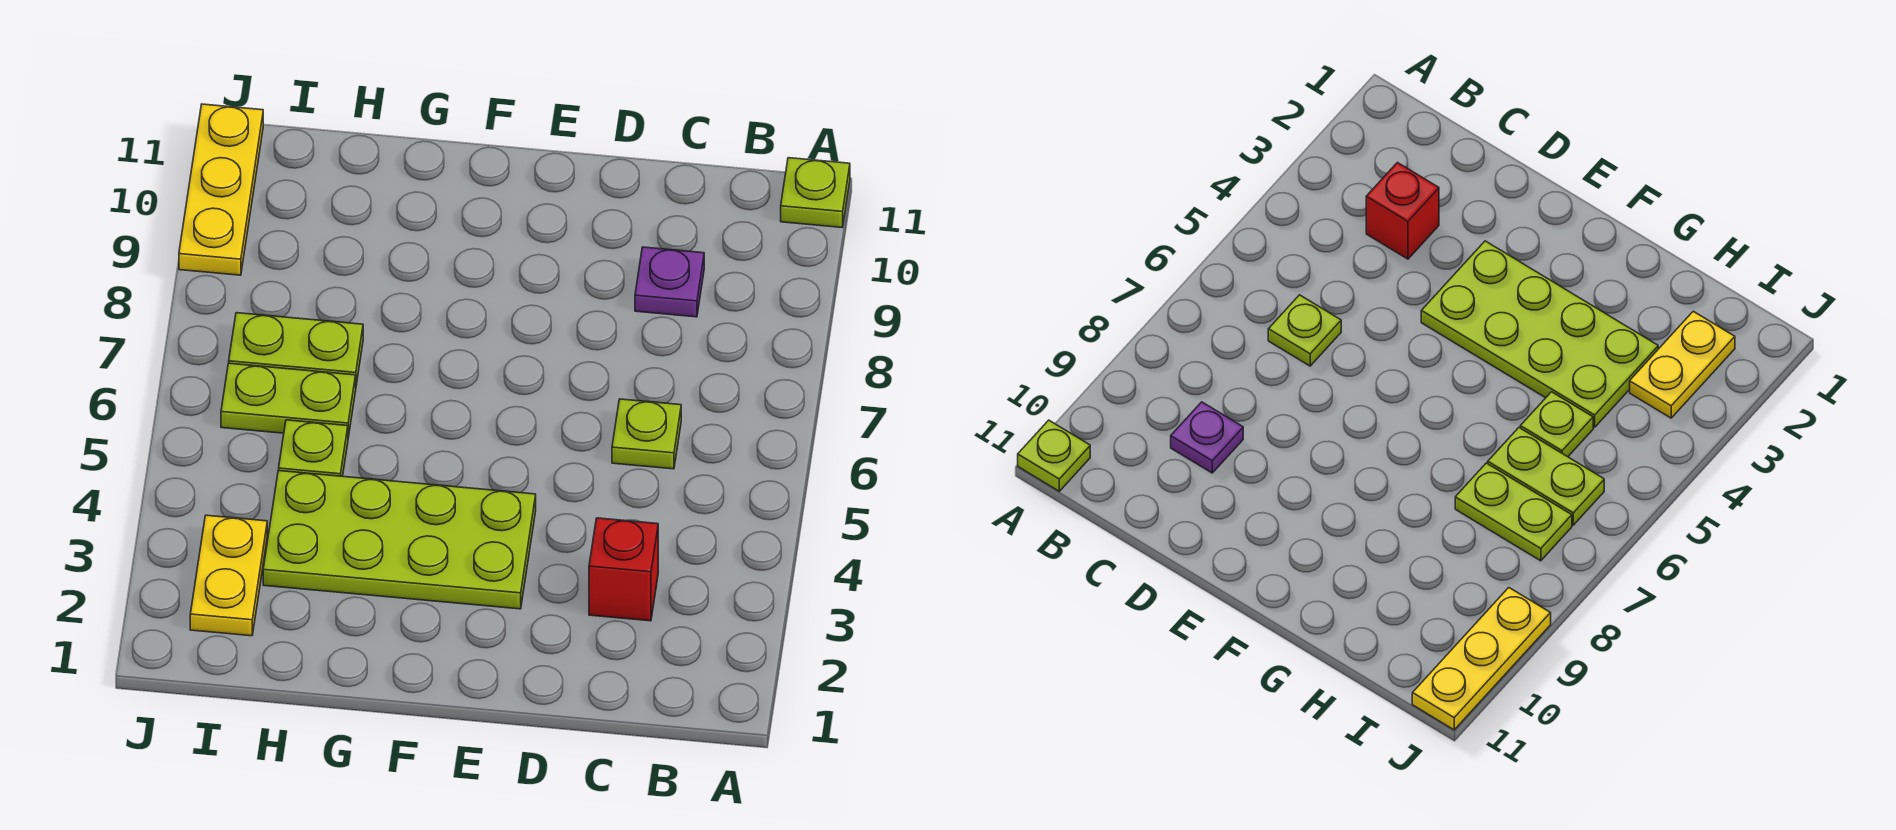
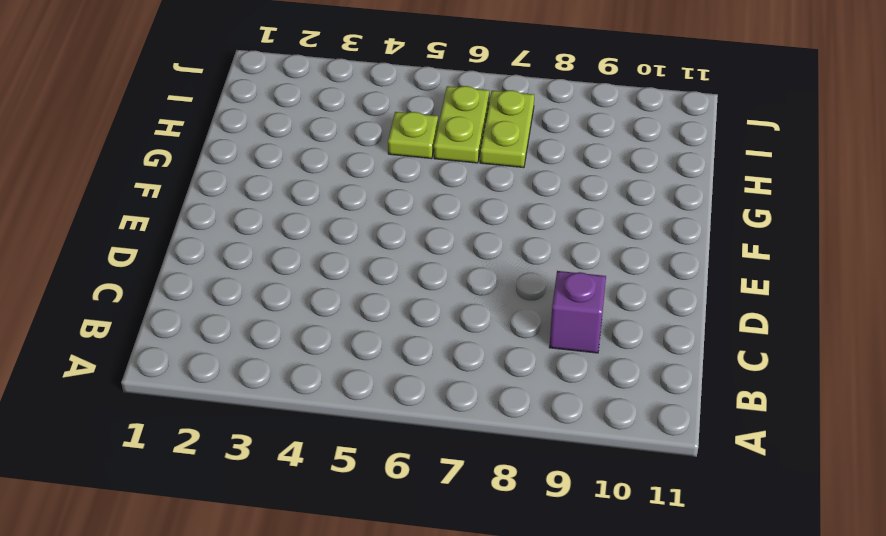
purple brick C9 level 1 -> purple plate C9 level 1
none -> lime plate A11 level 1
none -> red brick C3 level 1

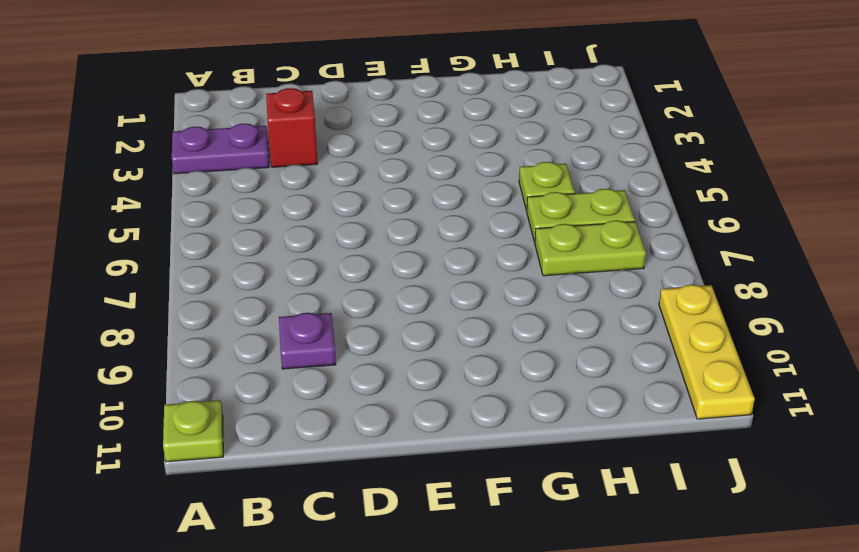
purple plate A3:B3 level 1 -> none
none -> lime plate C6 level 1
none -> lime plate E3:H4 level 1

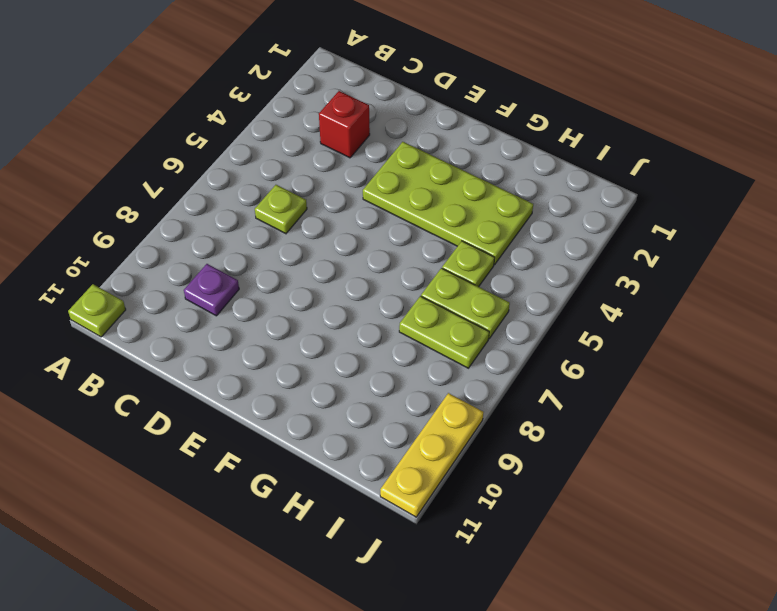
none -> yellow plate I2:I3 level 1

